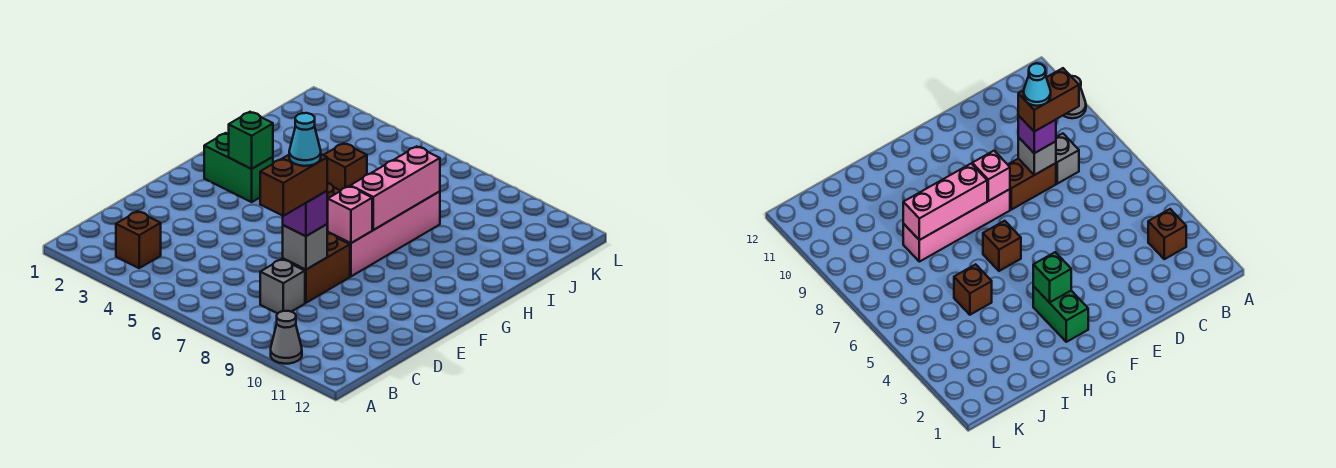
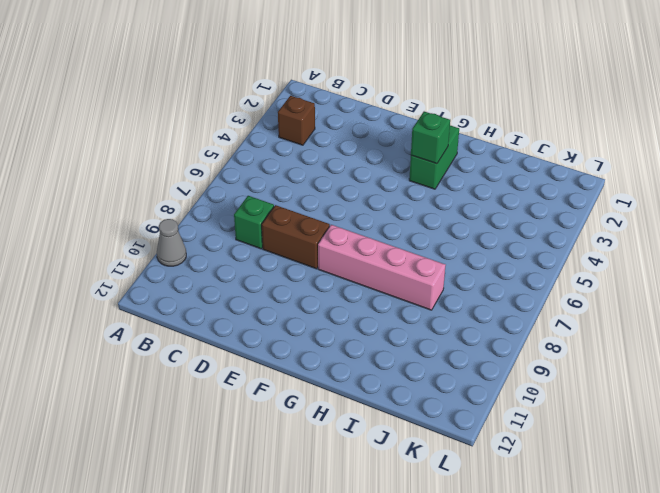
green brick C8 level 1 -> grey brick C8 level 1
none -> brown brick G6 level 1
none -> brown brick I5 level 1
none -> grey brick D8 level 2

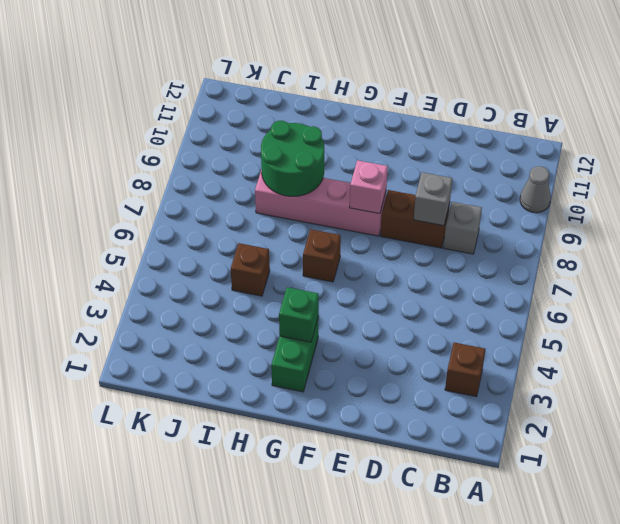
green round brick H8:I9 level 2 -> pink brick G8:I8 level 2
none -> purple brick D8 level 3
none -> brown brick C8:D8 level 4
none -> cyan cone D8 level 5

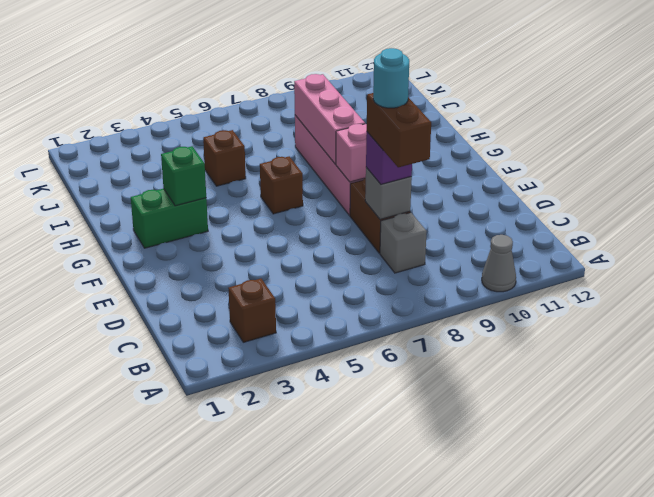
cyan round brick D8 level 5 -> cyan cone D8 level 5

